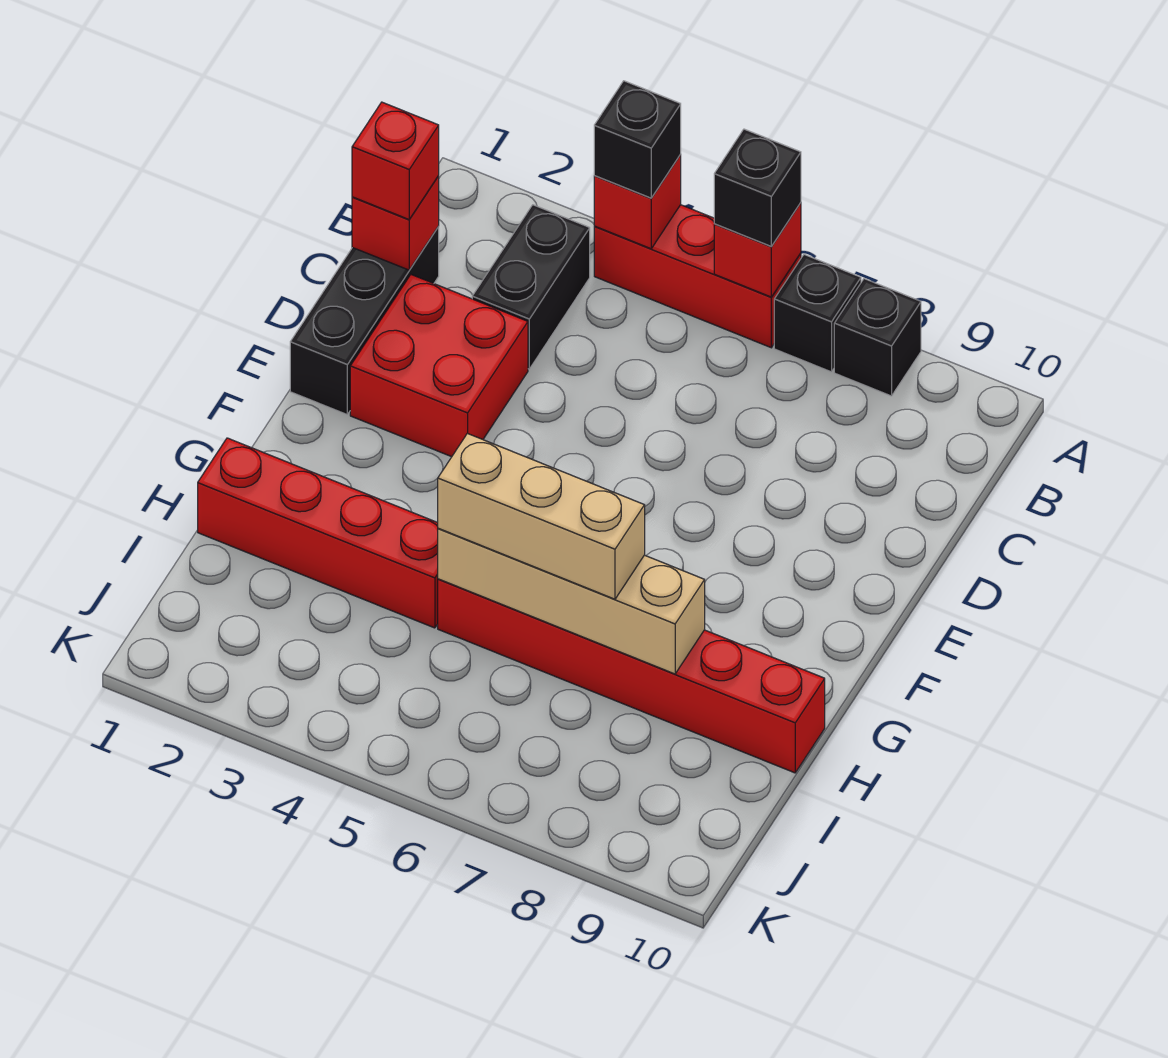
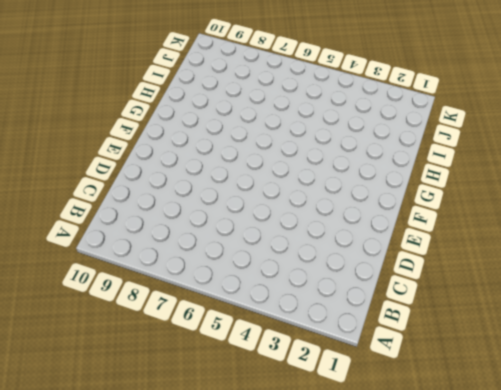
none -> red brick A4:A6 level 1
none -> black brick A7 level 1
none -> black brick A8 level 1

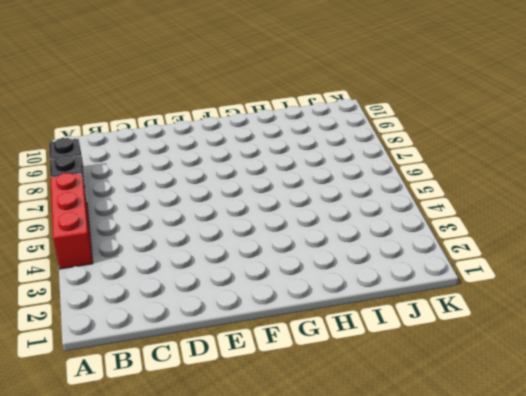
none -> black brick B3:C3 level 1
none -> black brick C1:E1 level 1
none -> red brick D2:E3 level 1

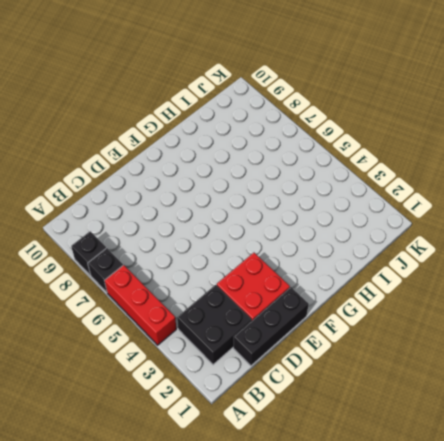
black brick B2:C3 level 1 -> black brick B3:C3 level 1
none -> red brick H1:H4 level 1
none -> red brick H5:H10 level 1
none -> red brick A4 level 2

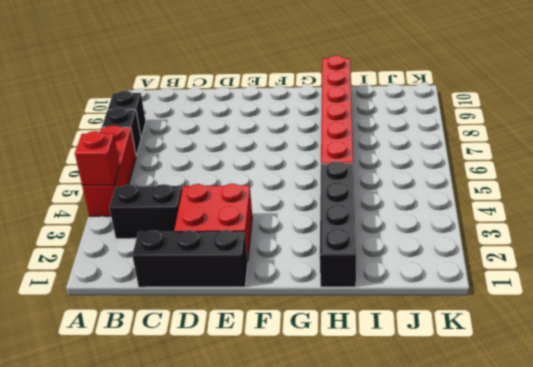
black brick H1:H4 level 1 -> red brick H1:H4 level 1
none -> red brick A6 level 2
none -> red brick C1 level 2
none -> tan brick H5:H8 level 2

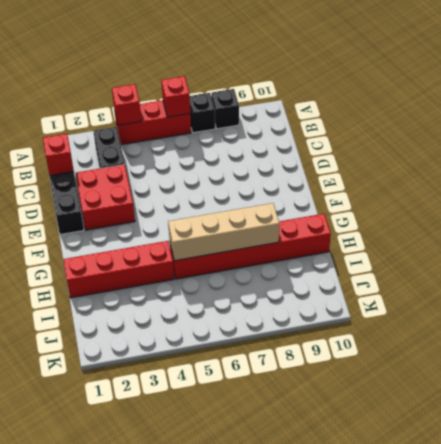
none -> black brick A4 level 3
none -> black brick A6 level 3
none -> red brick C1 level 3

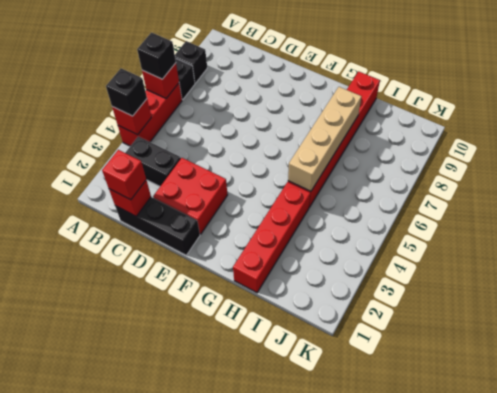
none -> tan brick H5:H7 level 3

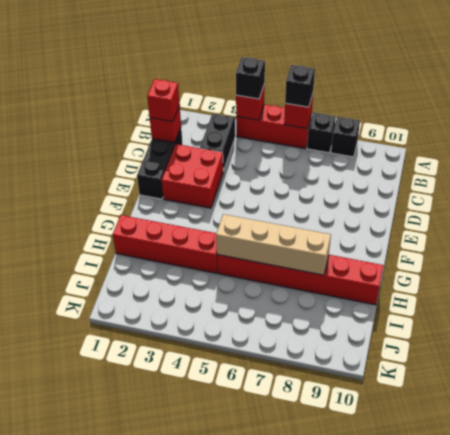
none -> tan brick H5:H7 level 3

